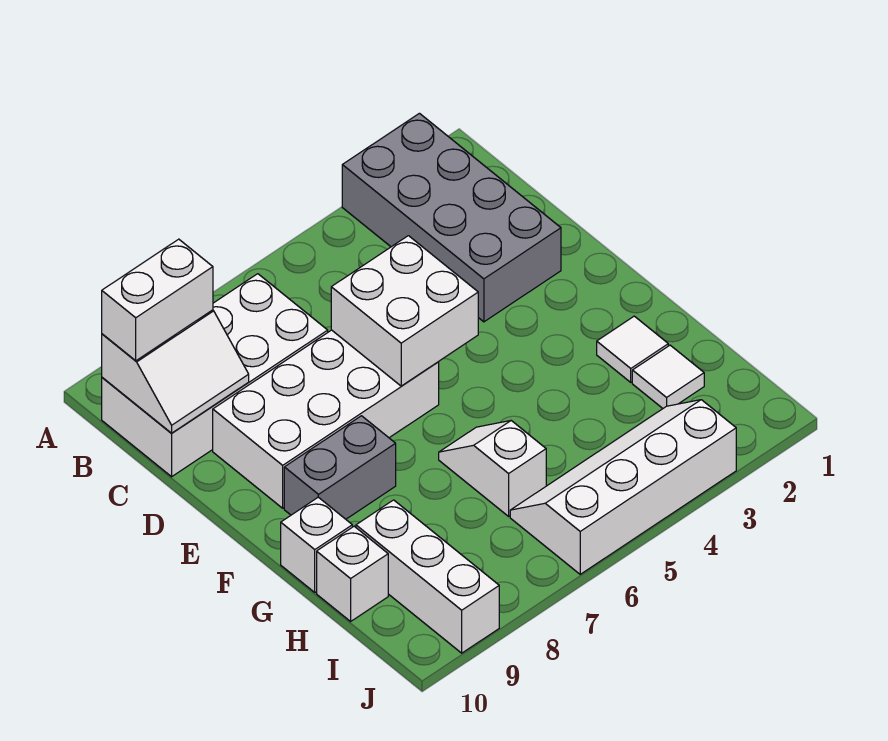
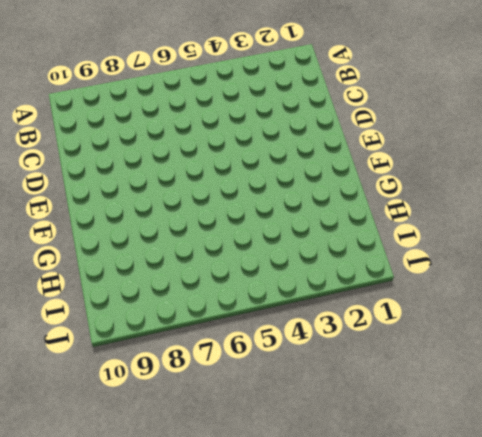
none -> grey brick A2:D3 level 1
none -> white brick B7:C10 level 1
none -> white brick D6:E9 level 1

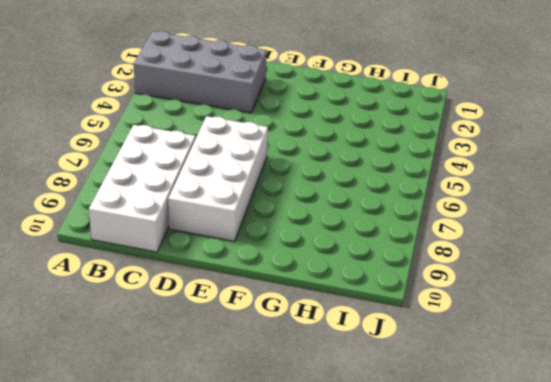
none -> grey brick F8:F9 level 1
none -> white tile G2 level 1
none -> white slope G6:H6 level 1 top H

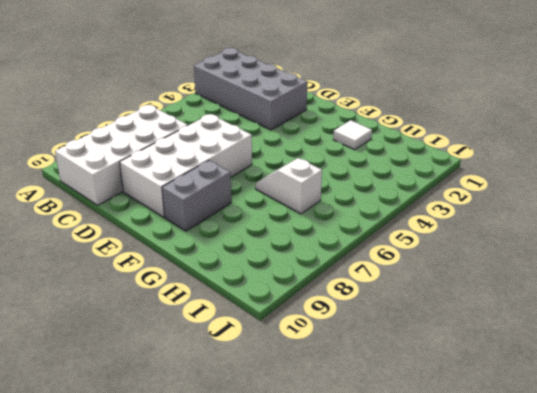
none -> white brick G10 level 1
none -> white tile H2 level 1
none -> white brick H9:J9 level 1

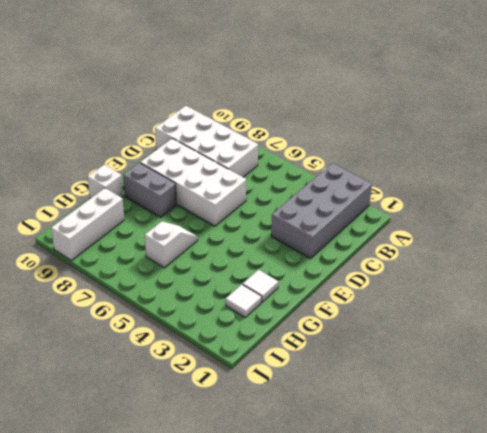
none -> white brick H10 level 1
none -> white slope I3:J6 level 1 top J
none -> white slope B9:C10 level 2 top B

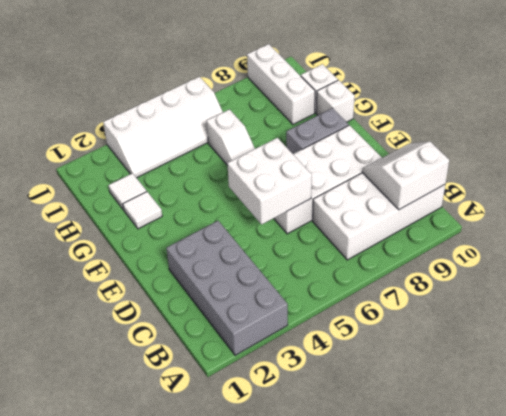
none -> white brick B9:B10 level 3

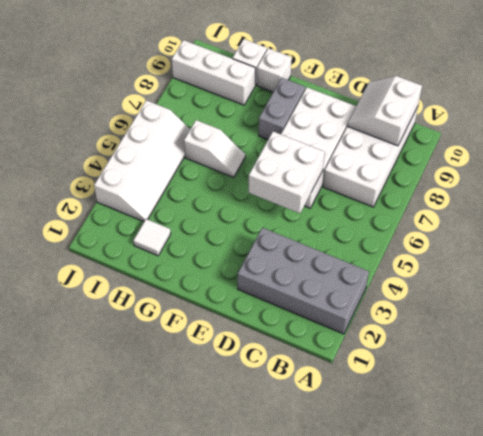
none -> white tile G2 level 1
none -> white brick B9:B10 level 3

